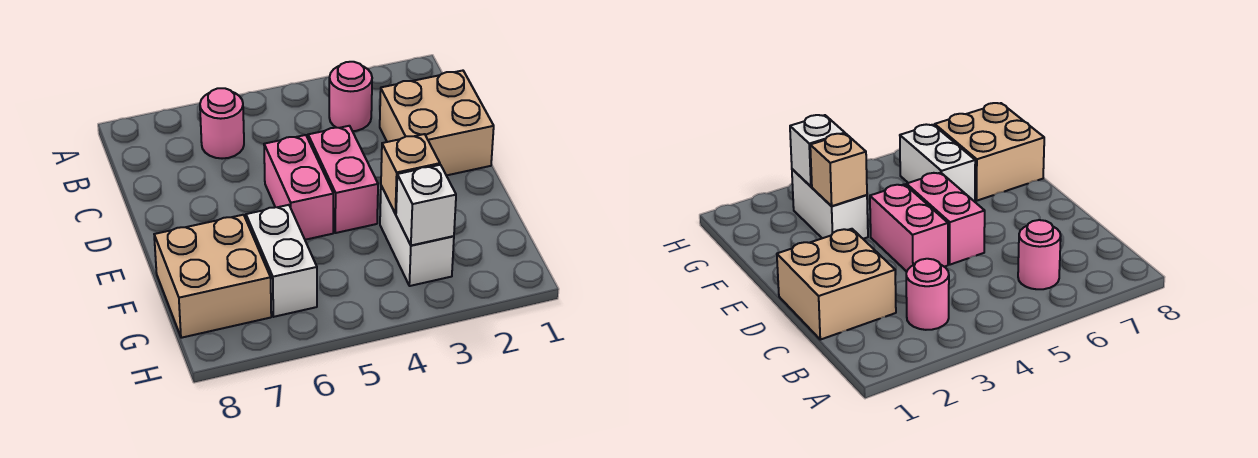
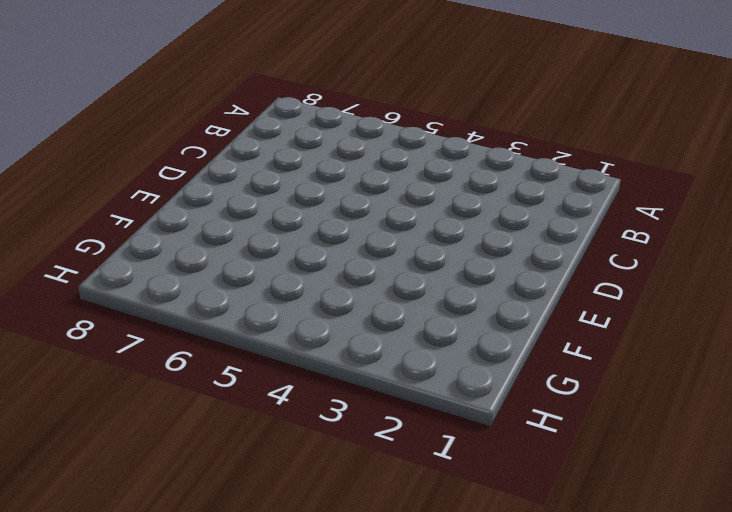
none -> pink round brick B3 level 1
none -> pink round brick B6 level 1

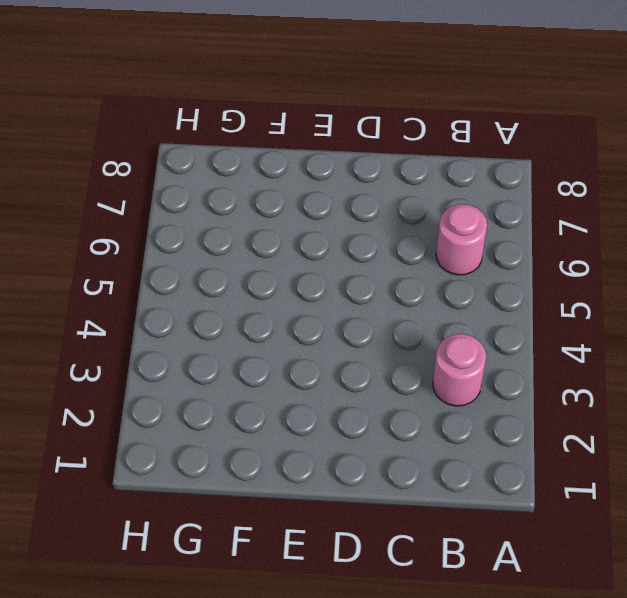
none -> tan brick C1:D2 level 1
none -> pink brick D4:E4 level 1

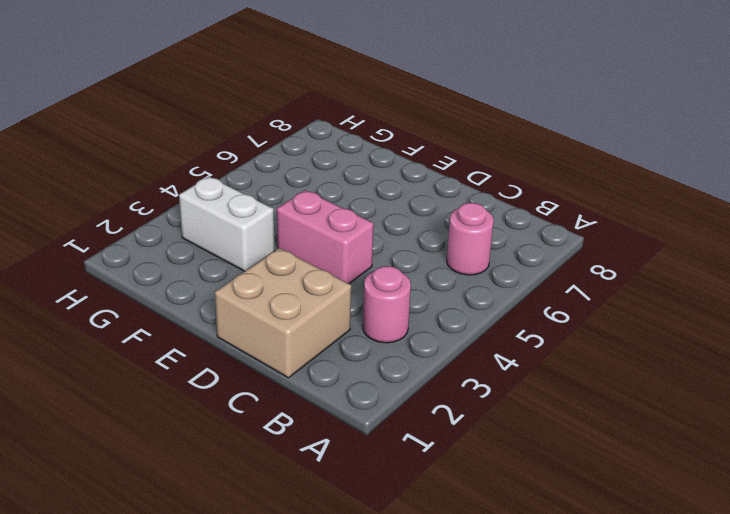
none -> pink brick D5:E5 level 1
none -> white brick F6:G6 level 1

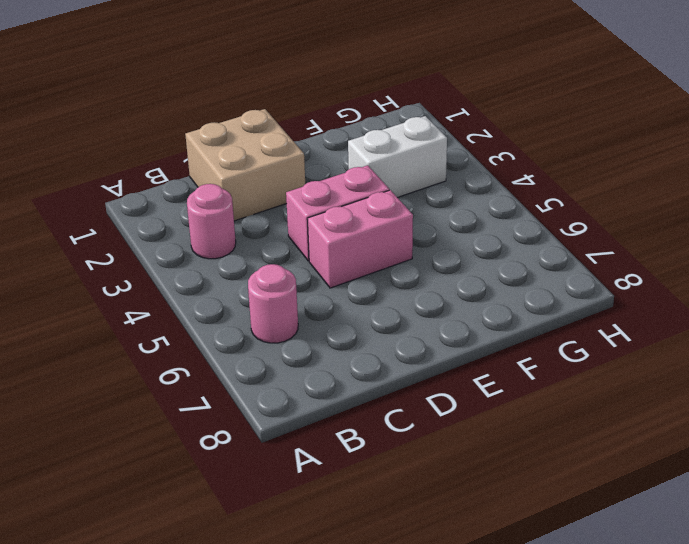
none -> white brick F6:G6 level 1
none -> tan brick F7:G8 level 1

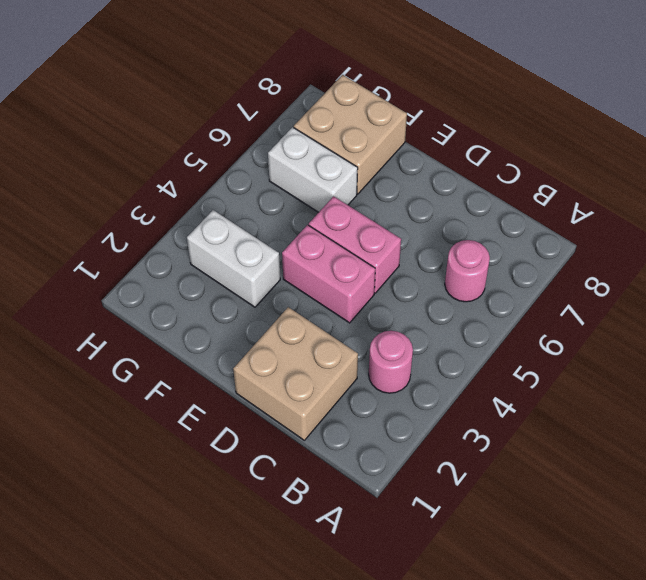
none -> tan brick F3 level 2
none -> white brick G3 level 2

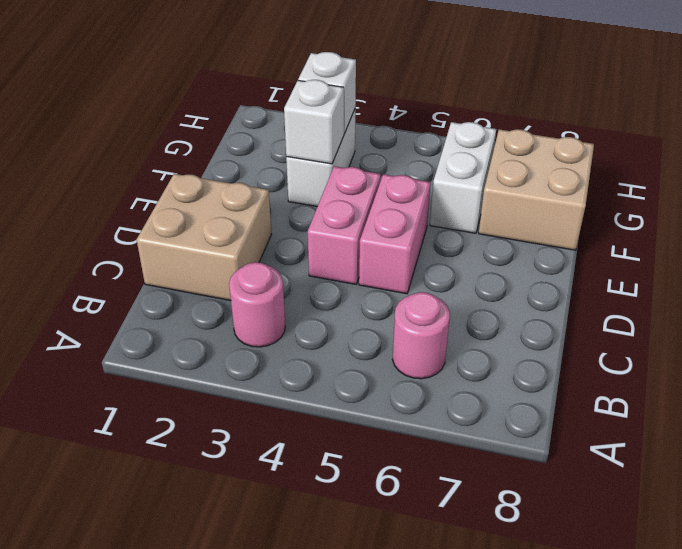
white brick F3 level 2 -> tan brick F3 level 2

